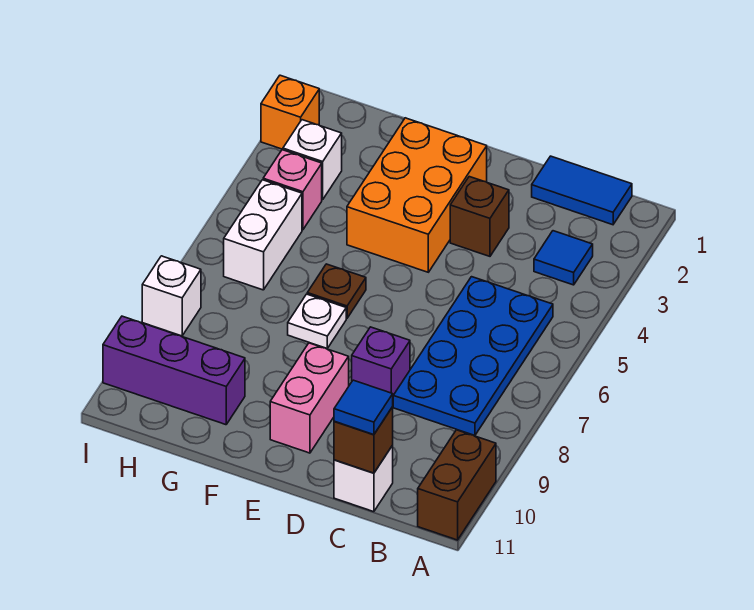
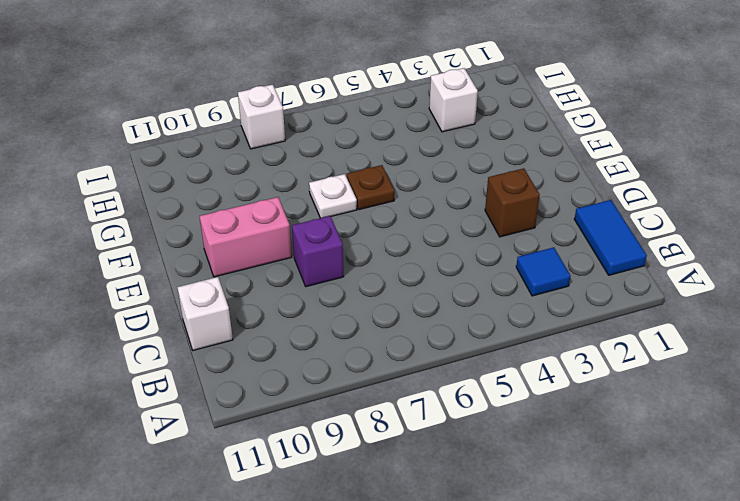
none -> brown brick A10:A11 level 1
none -> blue plate B5:C8 level 1
none -> orange brick E2:F4 level 1

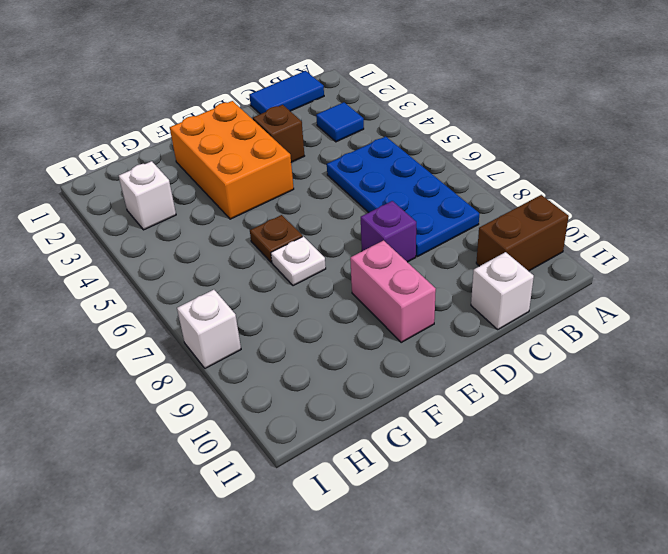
brown brick A10:B10 level 1 -> brown brick A10:A11 level 1
none -> purple brick G10:I10 level 1
none -> pink brick H4 level 1
none -> white brick H5:H6 level 1

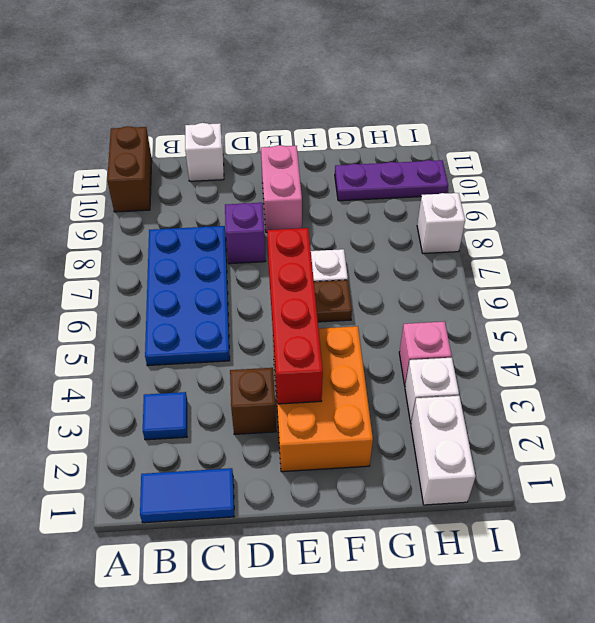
red brick E3:E6 level 2 -> none
purple plate G10:I10 level 1 -> purple brick G10:I10 level 1
white brick H1:H2 level 1 -> white brick H5:H6 level 1
none -> orange brick I2 level 1
none -> brown brick C11 level 2
none -> blue tile C11 level 3

